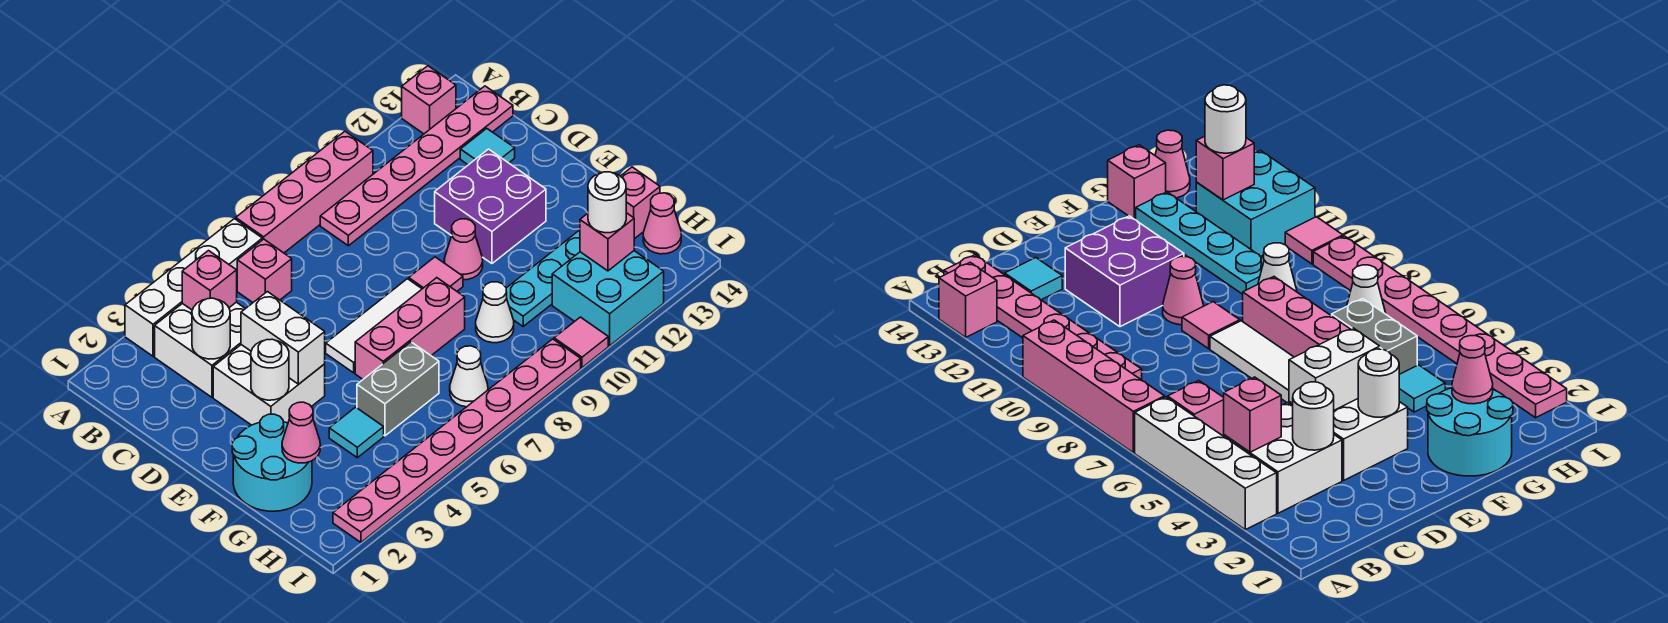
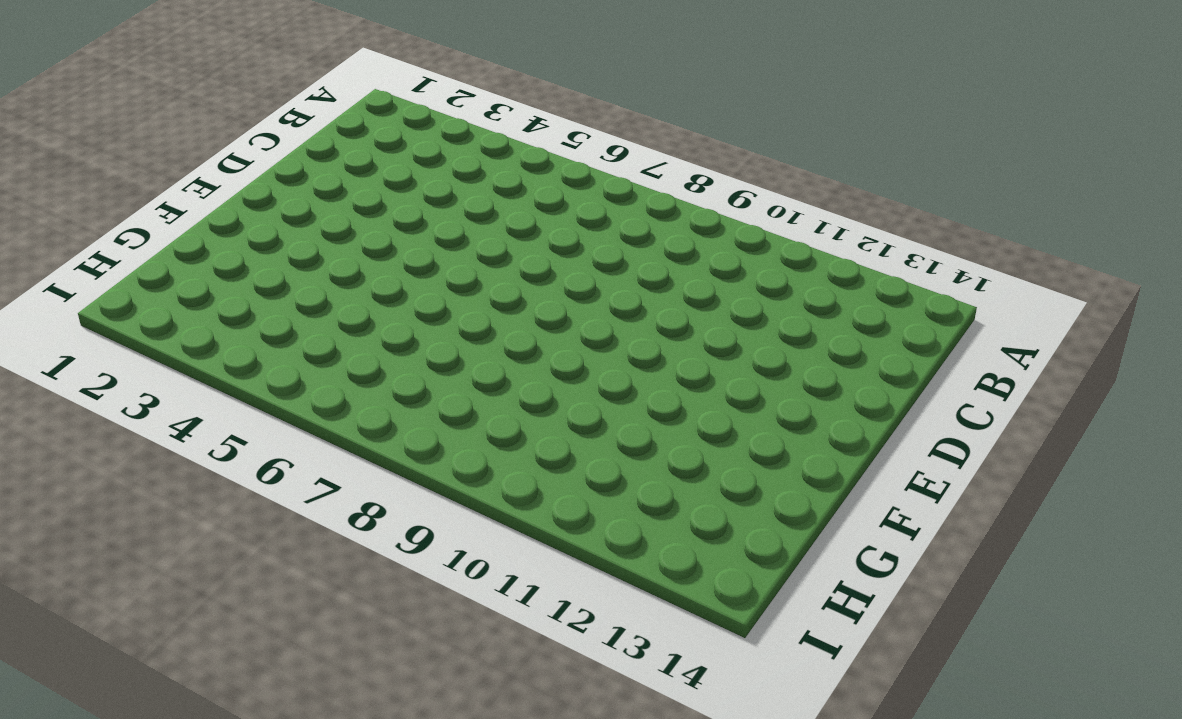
none -> white brick A3:A6 level 1
none -> pink brick A7:A10 level 1
none -> pink brick A13 level 1
none -> white brick B3:C4 level 1

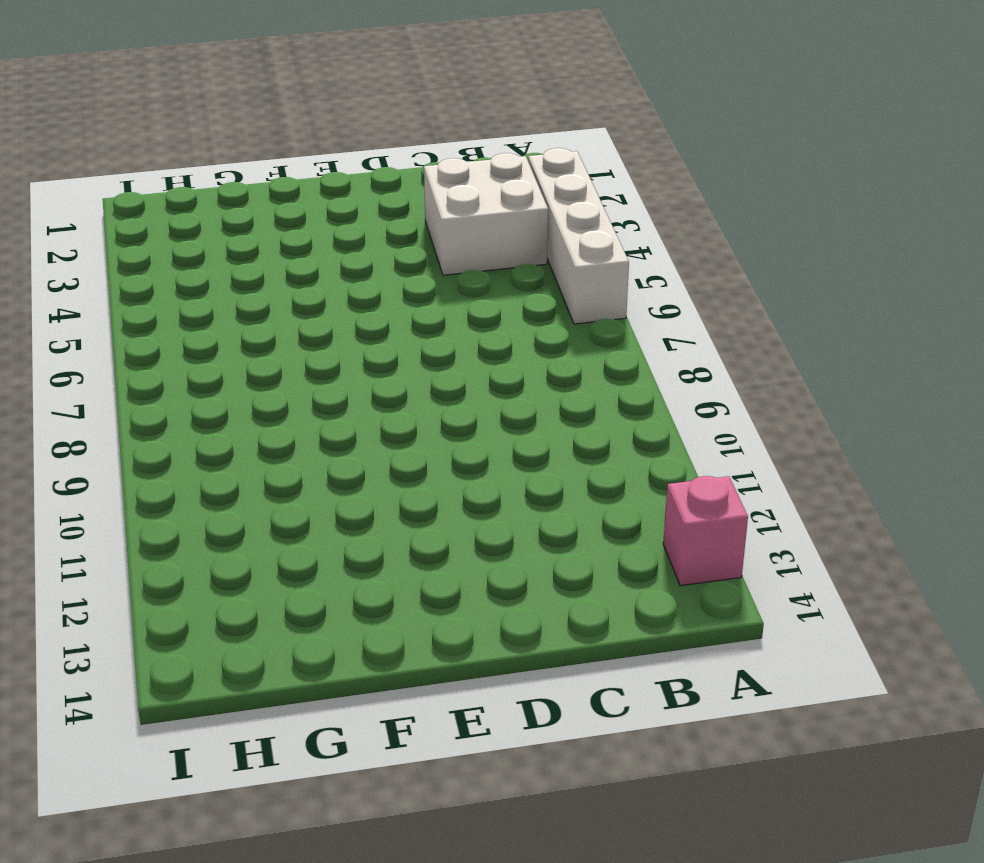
none -> pink brick A7:A10 level 1
none -> pink brick B6 level 1
none -> pink plate B9:B14 level 1
none -> cyan tile C13 level 1

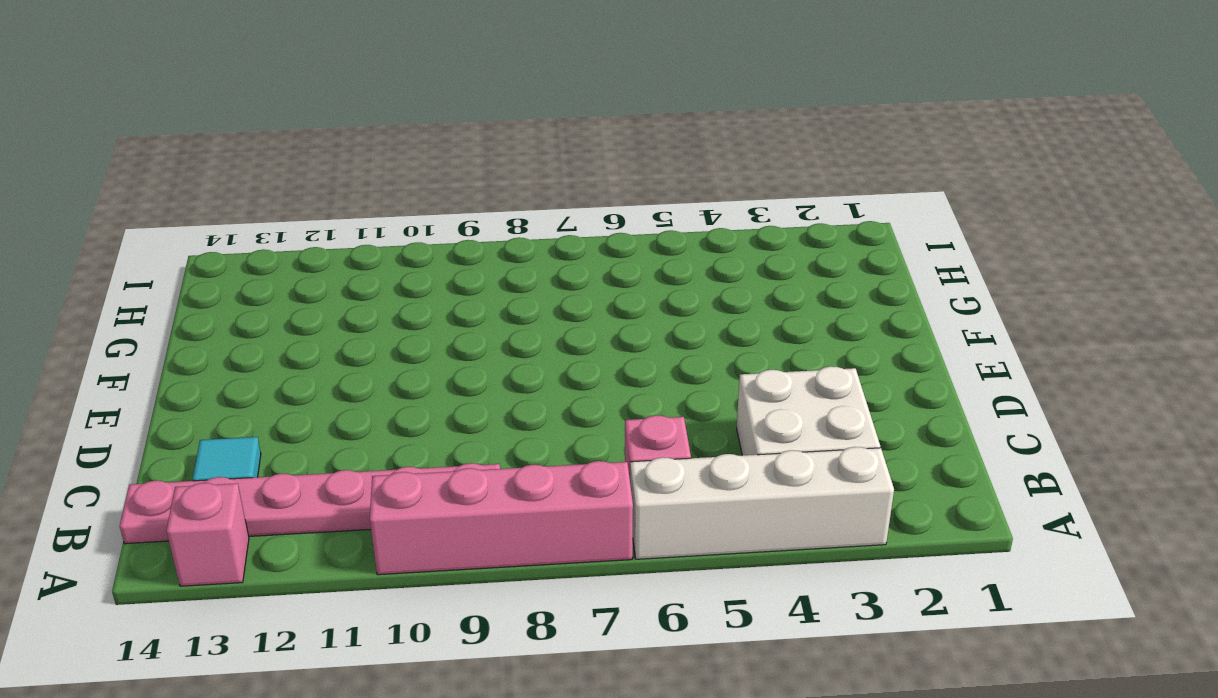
none -> white brick D3:E4 level 1
none -> purple brick D11:E12 level 1
none -> white tile E6:E8 level 1
none -> pink tile E9 level 1

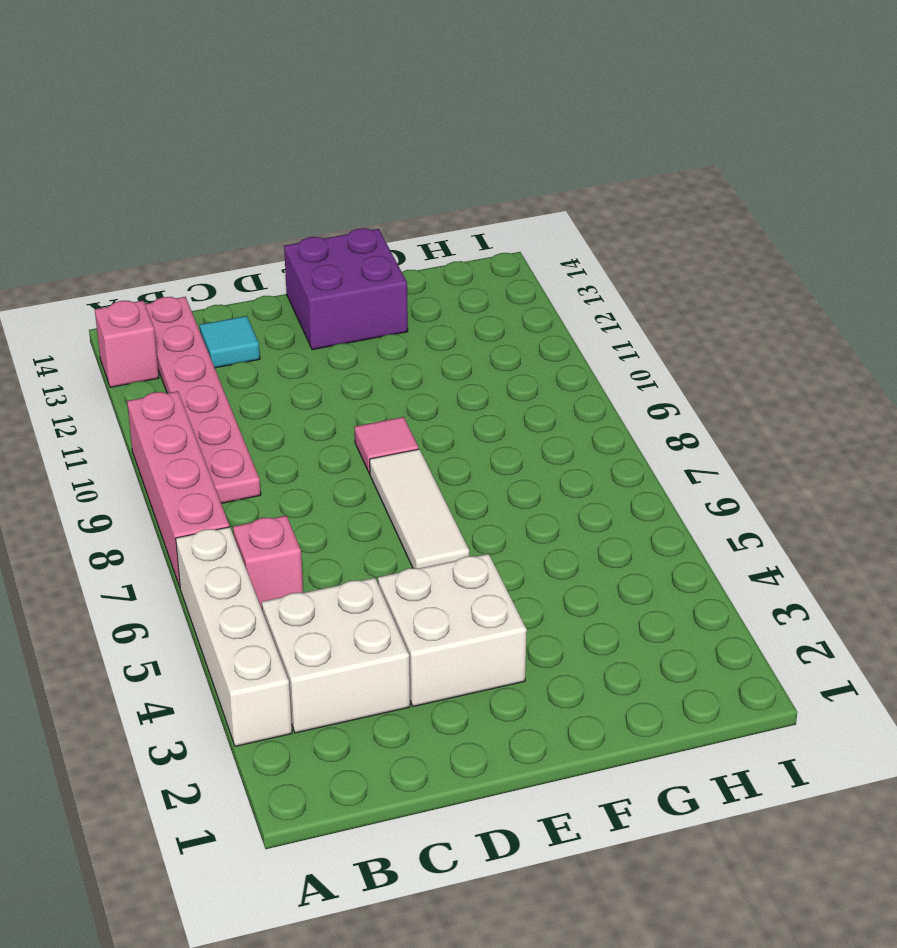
purple brick E13:F14 level 1 -> purple brick D11:E12 level 1
none -> pink cone E10 level 1
none -> cyan round brick F1:G2 level 1
none -> pink brick F6:F8 level 1
none -> cyan tile G4 level 1

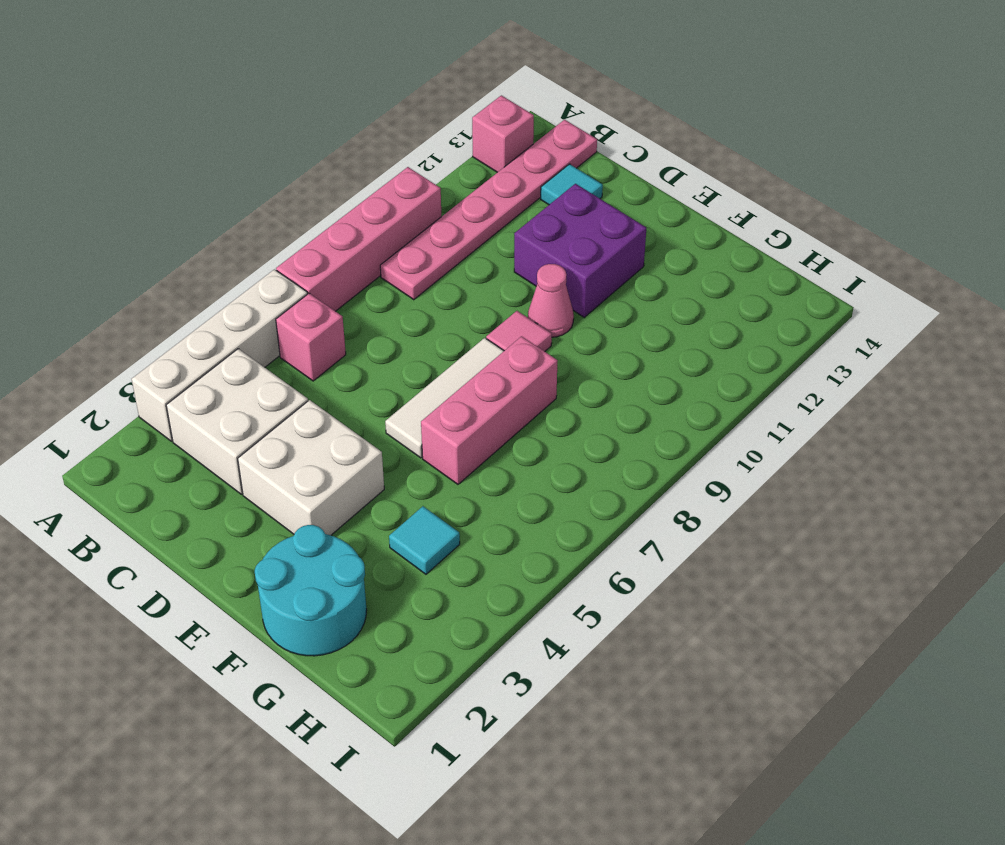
none -> grey brick G5:G6 level 1
none -> white cone G9 level 1
none -> cyan plate G10:G13 level 1
none -> pink brick G14 level 1

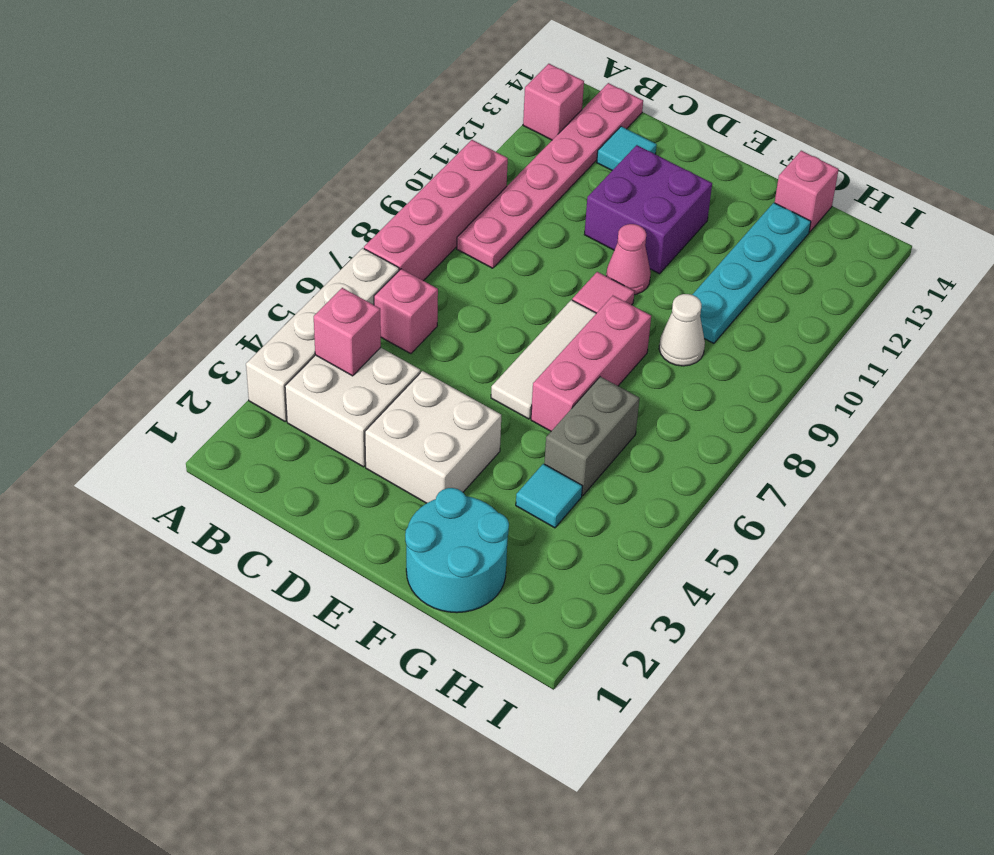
none -> white cone H7 level 1
none -> cyan brick H11:I12 level 1
none -> pink cone H14 level 1
none -> pink plate I2:I9 level 1

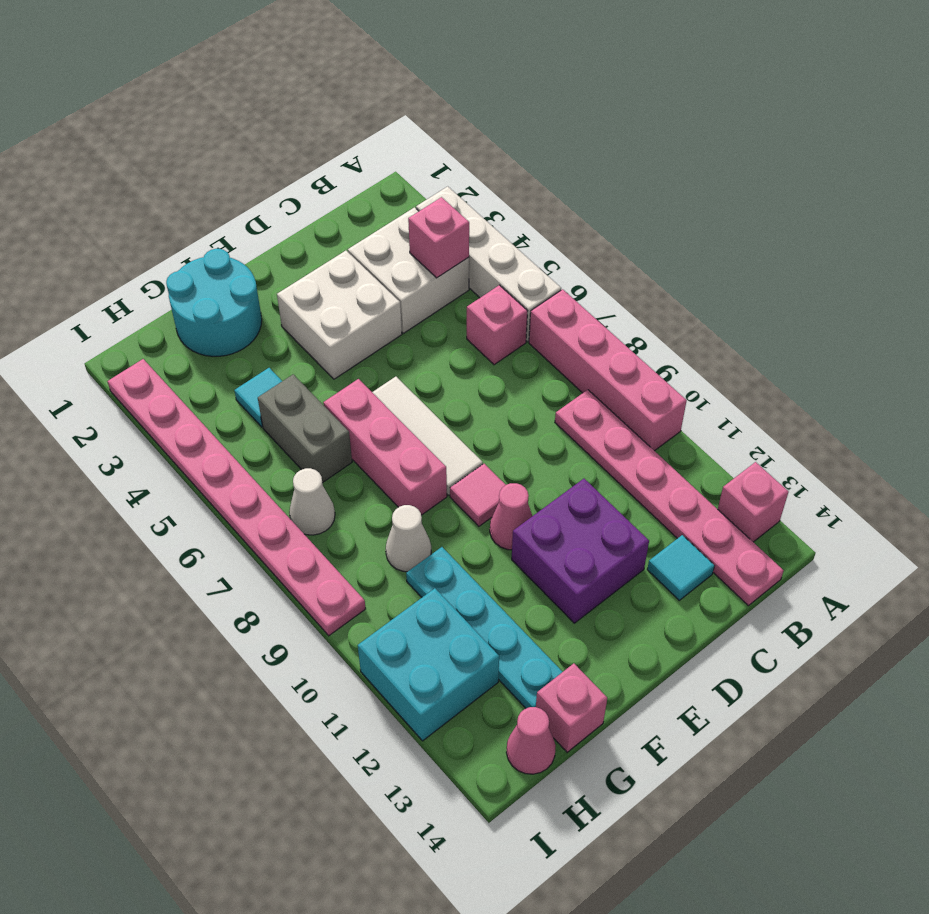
none -> pink tile I10 level 1
none -> white round brick C3 level 2
none -> white brick D4:E4 level 2
none -> white round brick E3 level 2

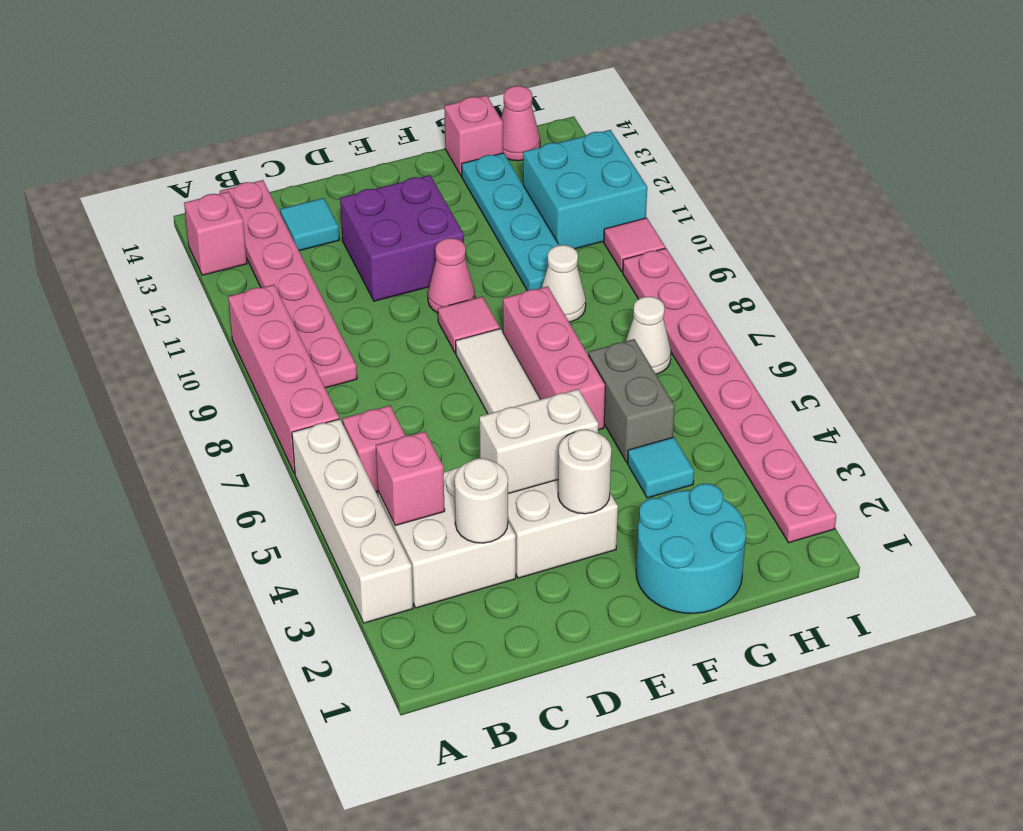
none -> pink cone G2 level 2
none -> pink brick H12 level 2
none -> white round brick H12 level 3

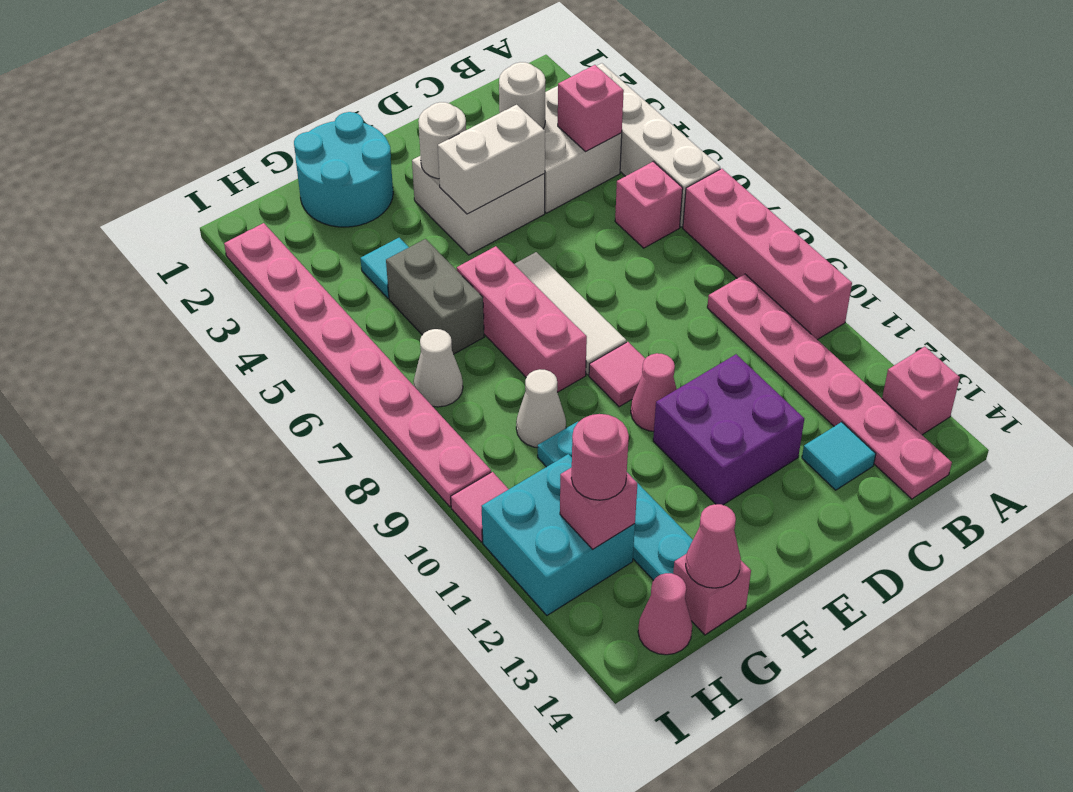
pink cone G14 level 2 -> pink cone G2 level 2
pink round brick H12 level 3 -> white round brick H12 level 3

